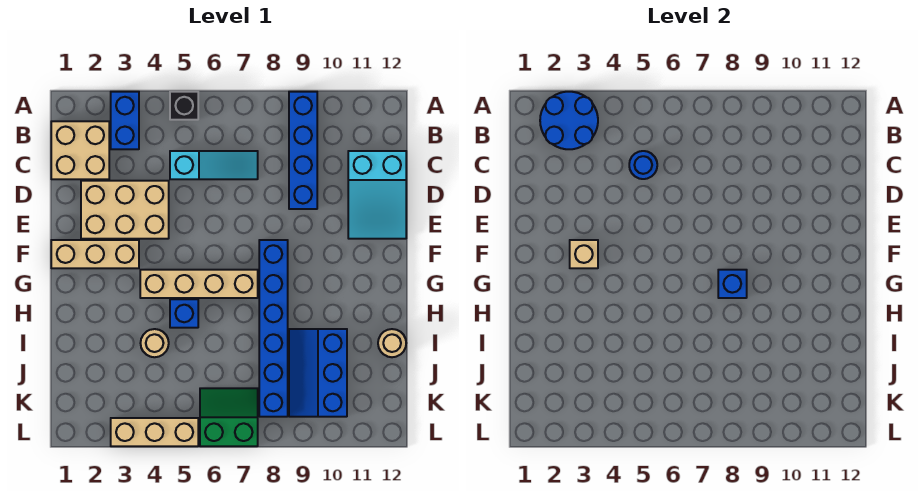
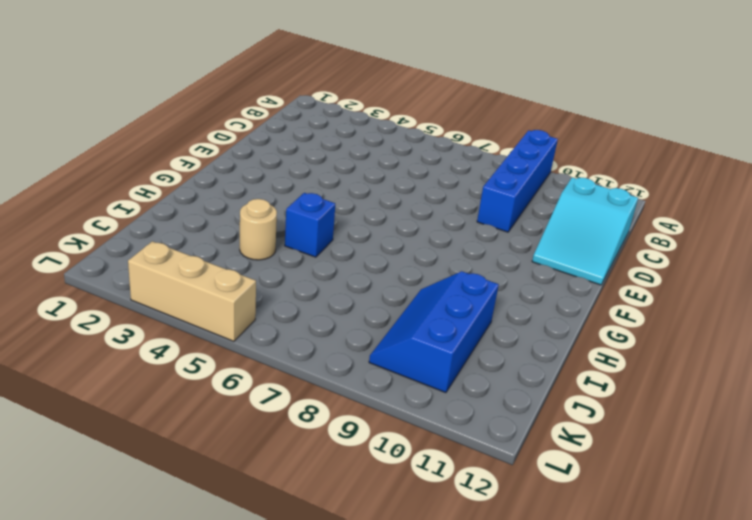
none -> blue brick A3:B3 level 1
none -> black brick A5 level 1
none -> tan brick B1:C2 level 1

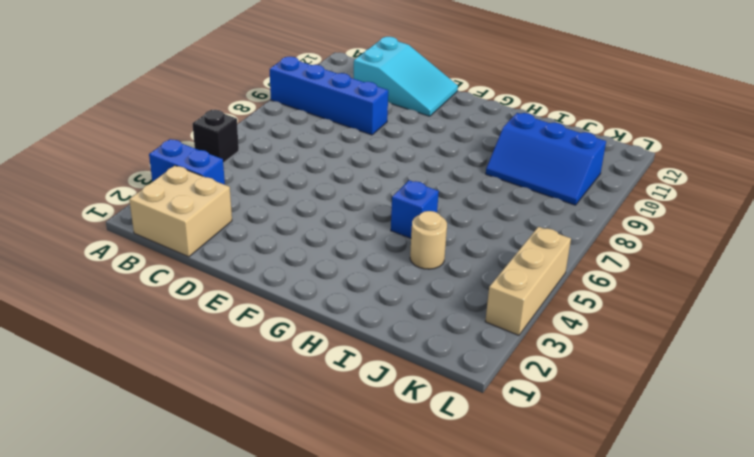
none -> cyan slope C5:C7 level 1 top 5
none -> tan brick D2:E4 level 1
none -> tan brick F1:F3 level 1

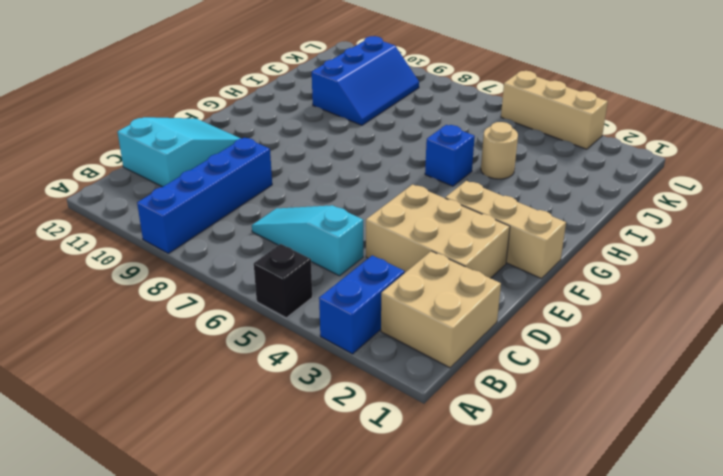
none -> blue brick F8:K8 level 1
none -> tan brick G4:G7 level 1
none -> tan round brick I12 level 1

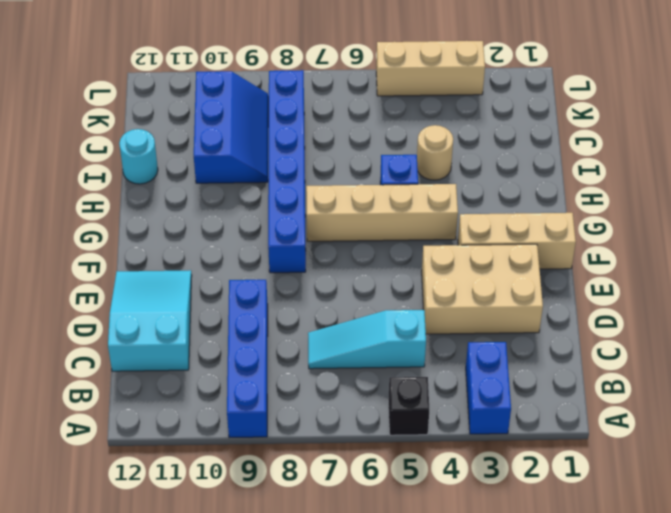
cyan round brick I12 level 1 -> tan round brick I12 level 1
none -> tan brick B1:C2 level 1
none -> green slope K6:L7 level 1 top L
none -> blue round brick A2:B3 level 2

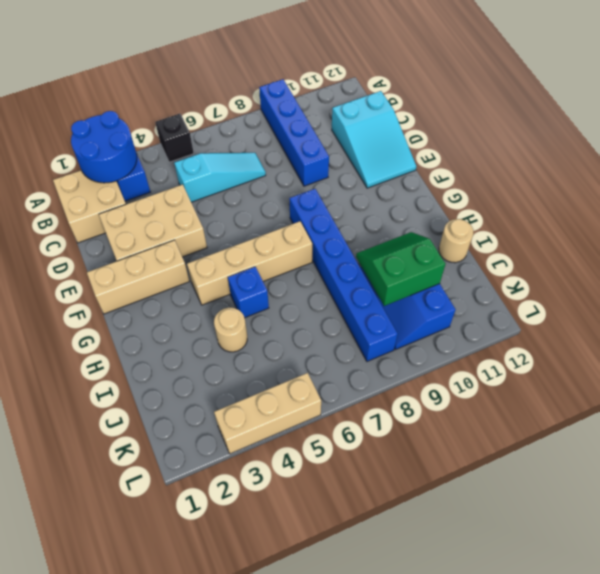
green slope I9:J10 level 2 top J -> green slope K6:L7 level 1 top L
none -> blue round brick C5 level 2
none -> tan brick F3 level 2
none -> blue brick G8 level 2

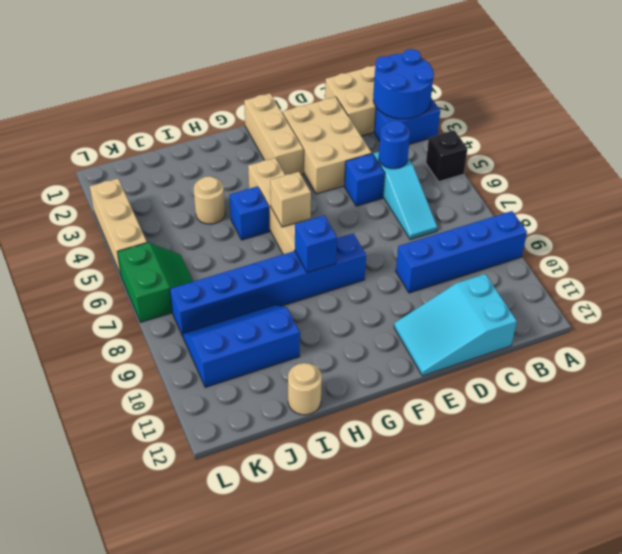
blue brick D5 level 1 -> none
tan brick G6 level 2 -> tan brick F3 level 2

